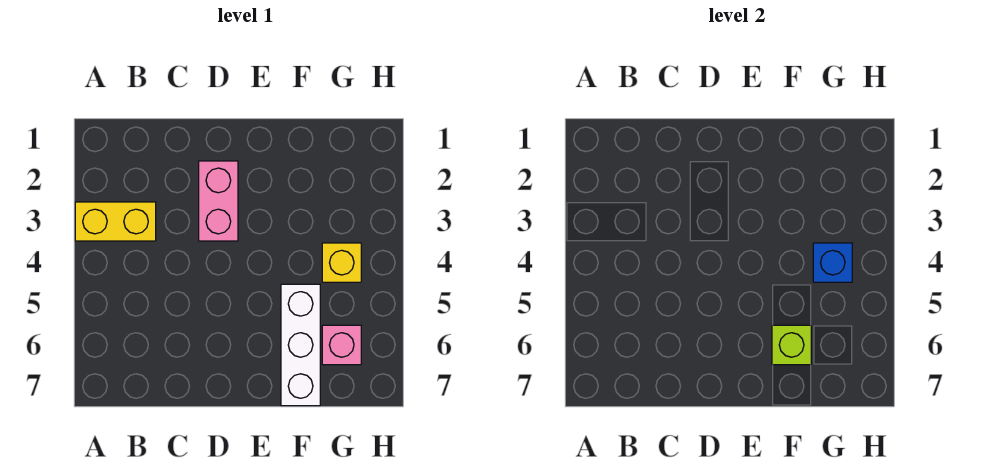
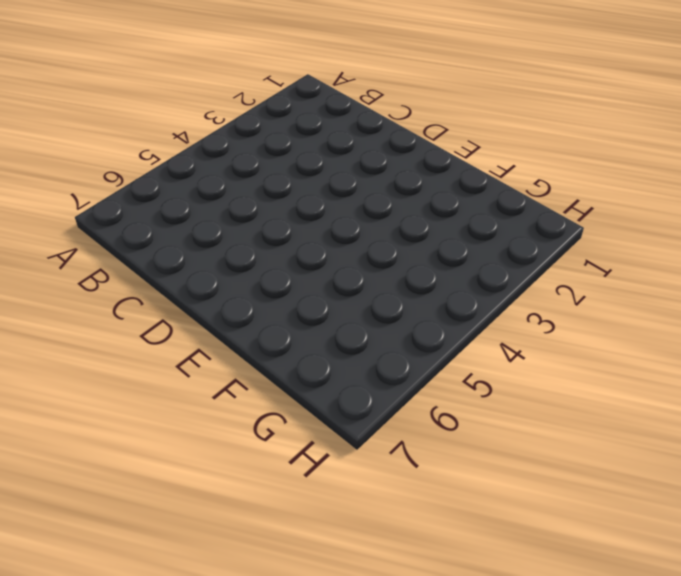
none -> yellow brick A3:B3 level 1
none -> pink brick D2:D3 level 1

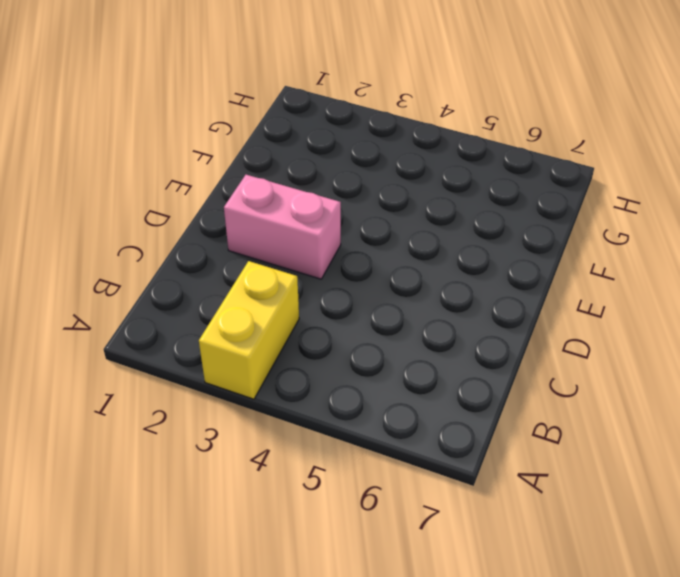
none -> white brick F5:F7 level 1
none -> yellow brick G4 level 1

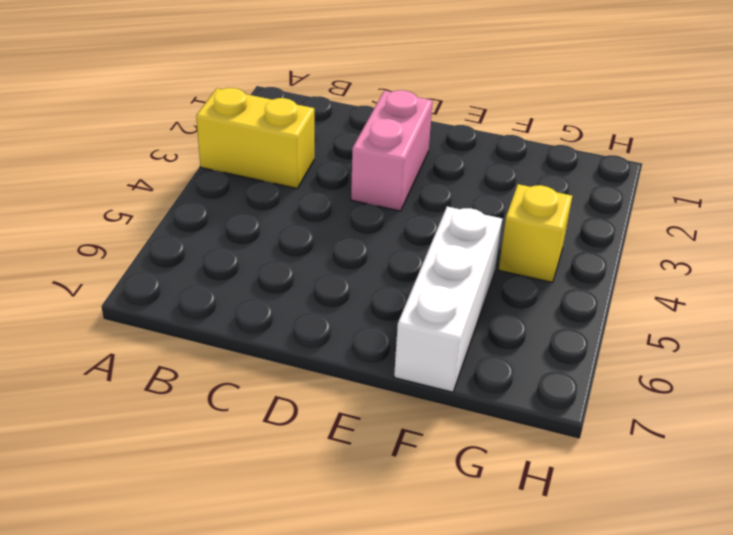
none -> pink brick G6 level 1
none -> lime brick F6 level 2

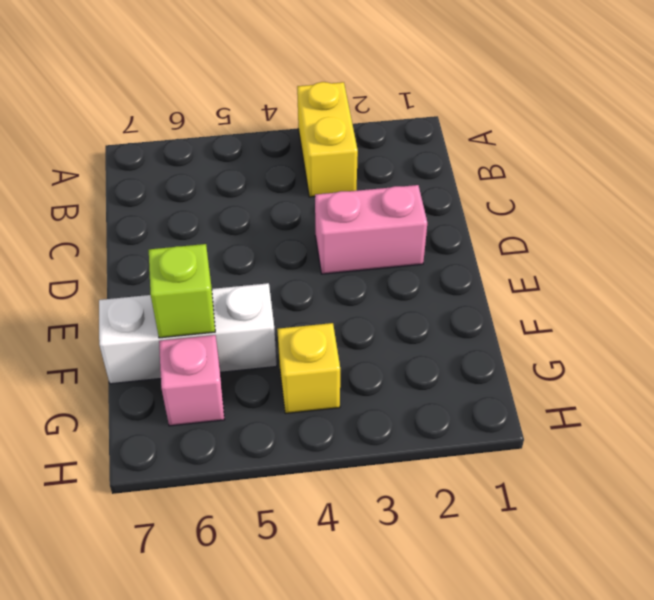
none -> blue brick G4 level 2

